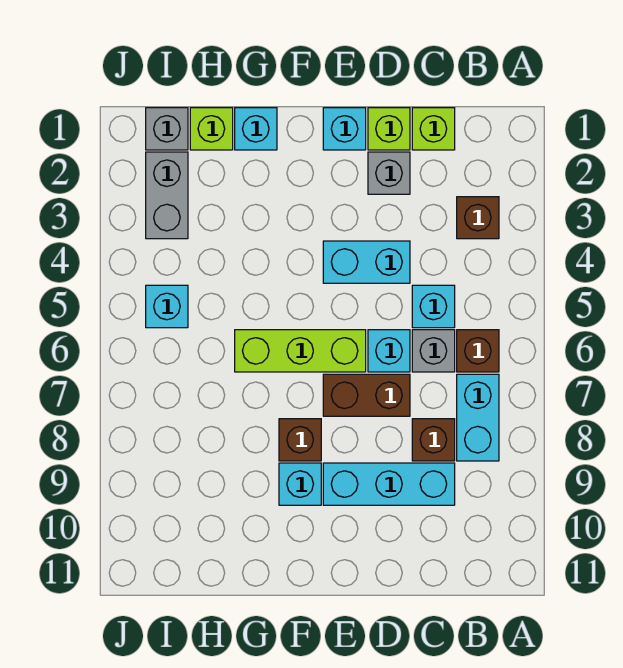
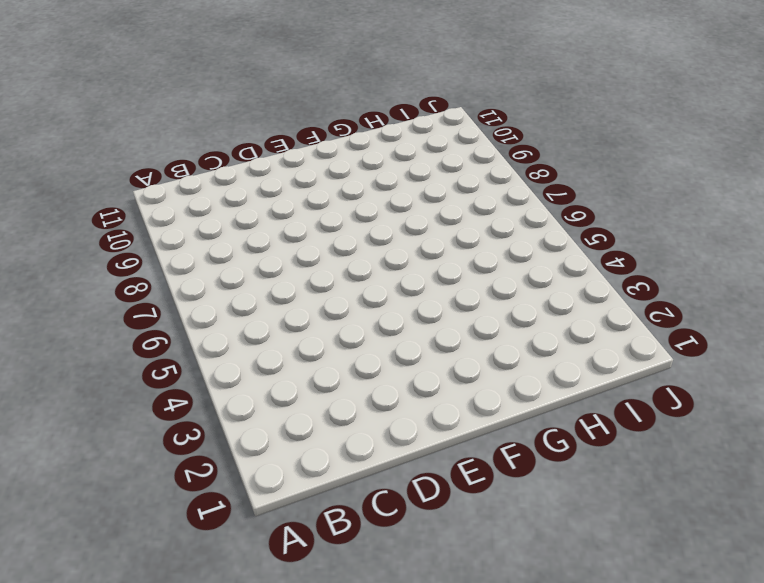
none -> brown brick B3 level 1
none -> brown brick B6 level 1
none -> cyan brick B7:B8 level 1

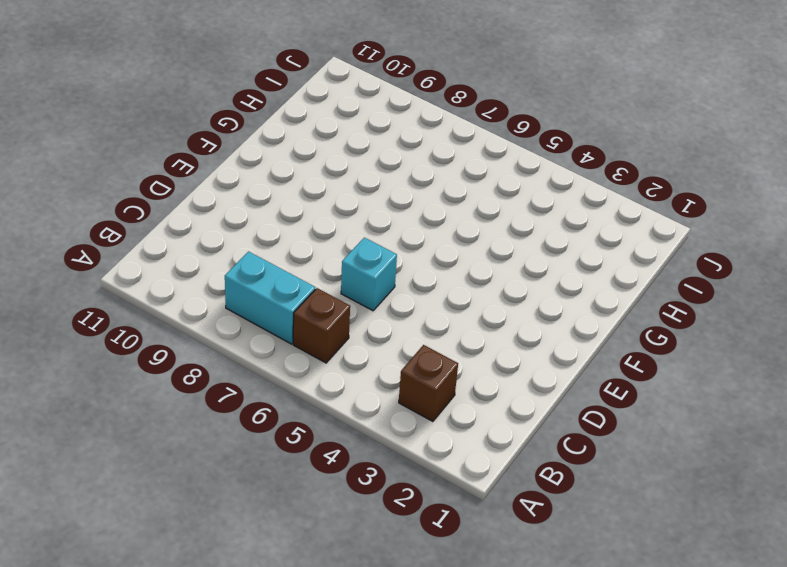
none -> lime brick C1 level 1
none -> cyan brick C5 level 1
none -> grey brick C6 level 1

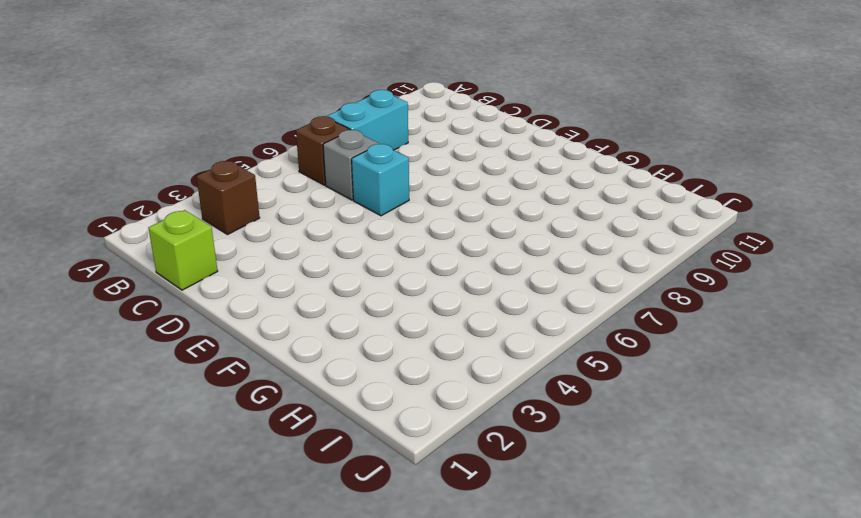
none -> cyan brick C5 level 1
none -> brown brick C8 level 1
none -> cyan brick C9:E9 level 1

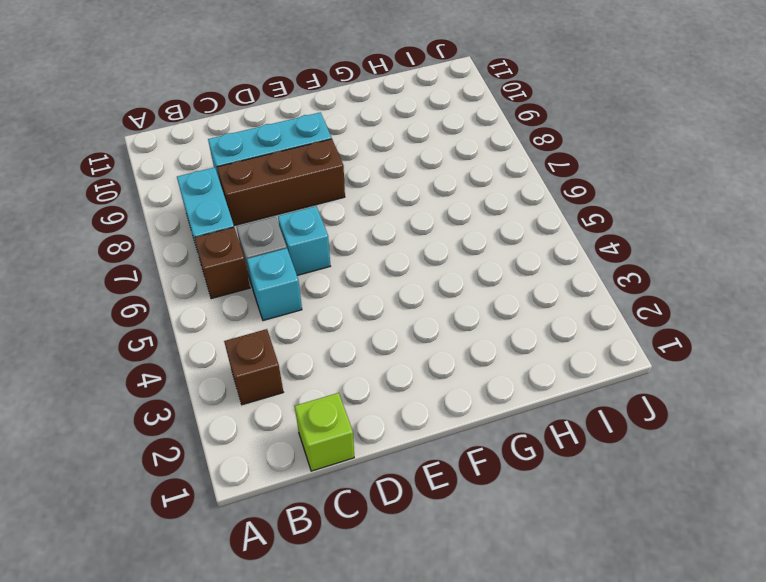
brown brick C8:E8 level 1 -> brown brick C8 level 1
none -> lime brick D1 level 1
none -> grey brick D2 level 1
none -> cyan brick D4:E4 level 1

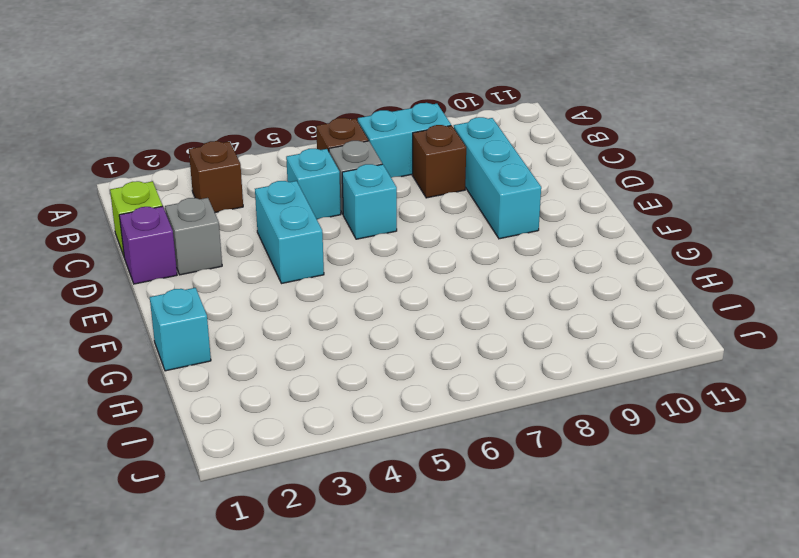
purple brick D1 level 1 -> lime brick D1 level 1
none -> brown brick D7:E7 level 1
none -> cyan brick E1 level 1
none -> lime brick E6:G6 level 1

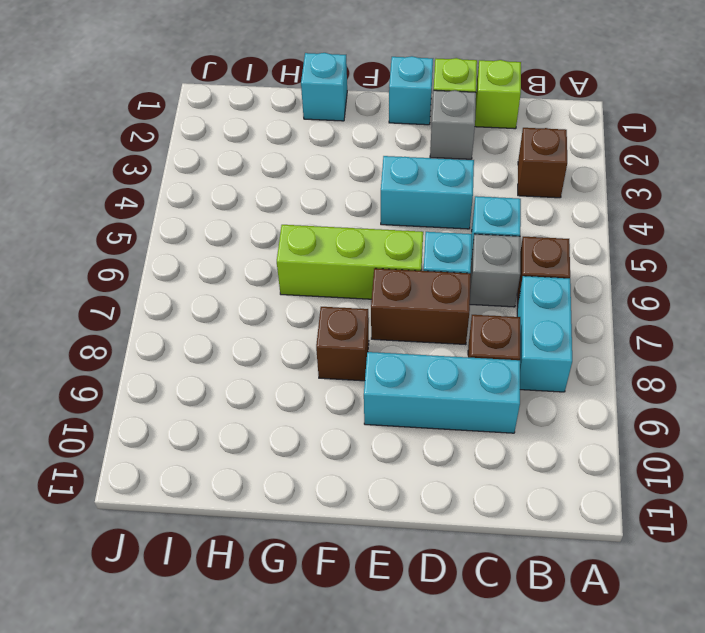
none -> cyan brick F9 level 1
none -> lime brick H1 level 1
none -> grey brick I1 level 1

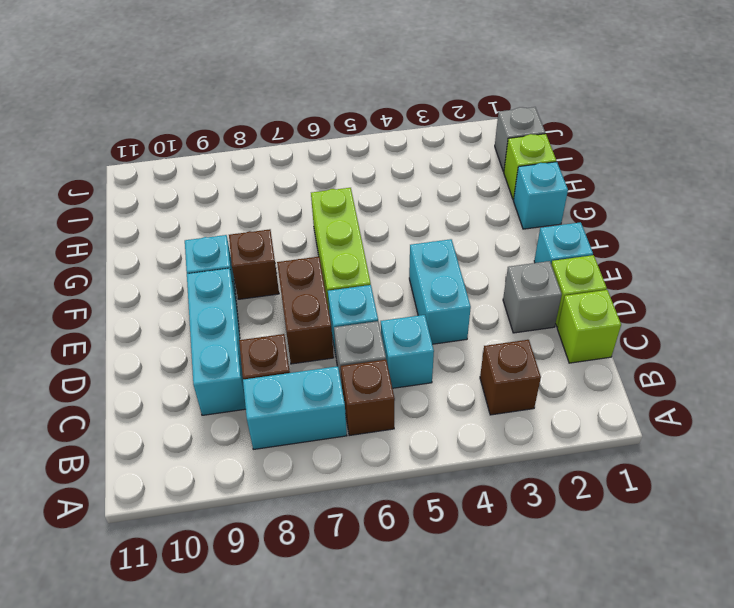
none -> grey brick I2:I3 level 1
none -> cyan brick I5 level 1

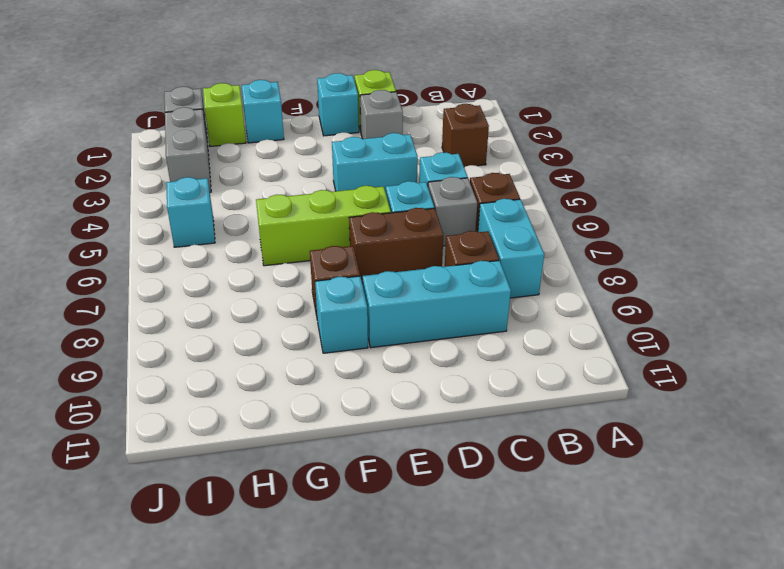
none -> lime brick C1 level 1

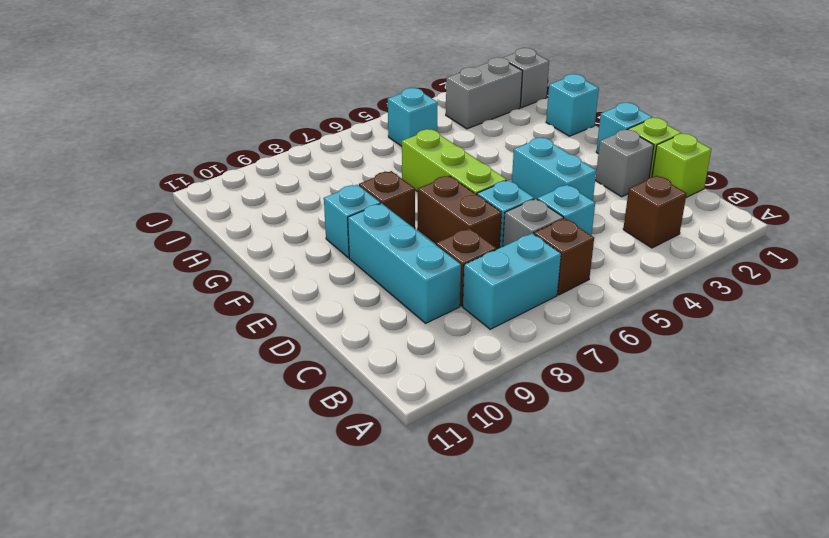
none -> lime brick H1 level 1

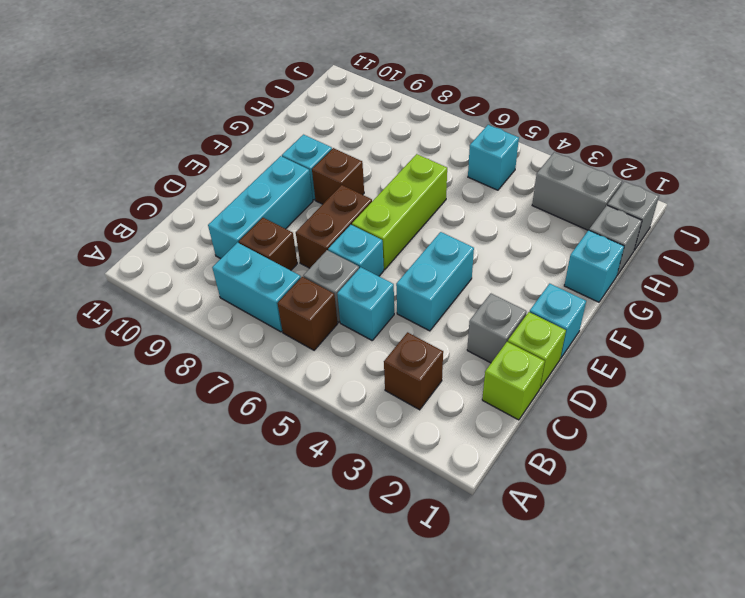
grey brick H1 level 1 -> lime brick H1 level 1

